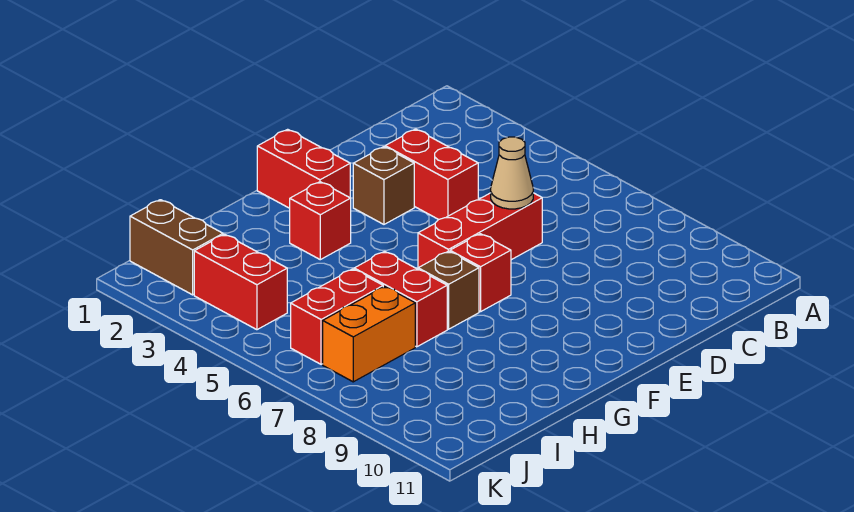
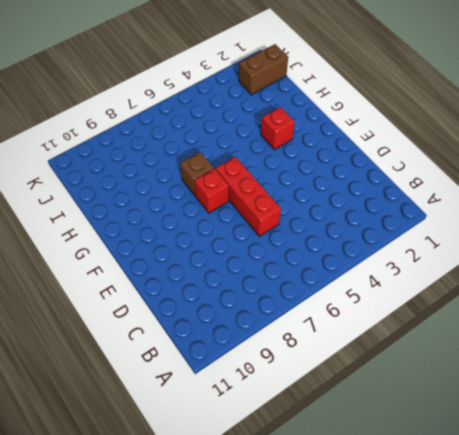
none -> red brick D3:D4 level 1
none -> brown brick E3 level 1
none -> red brick F1:F2 level 1

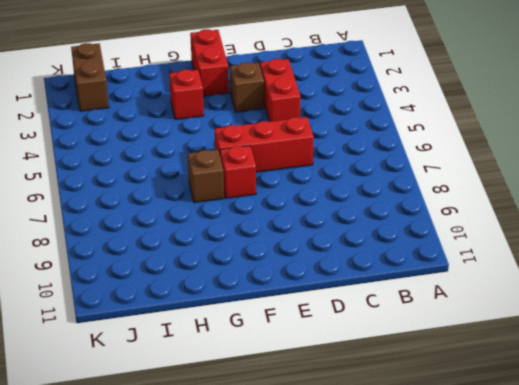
none -> red brick H6:H7 level 1
none -> red brick I6:J6 level 1
none -> orange brick I7:J7 level 1

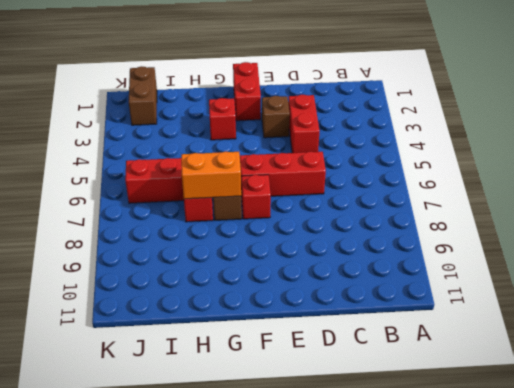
orange brick G7:H7 level 2 -> orange brick I7:J7 level 1
none -> red brick J3:J4 level 1
none -> tan cone D6 level 2

